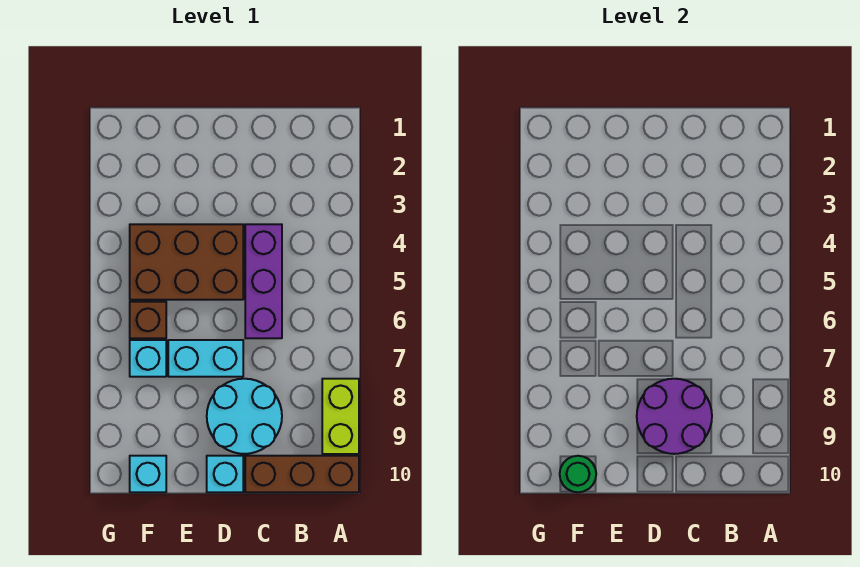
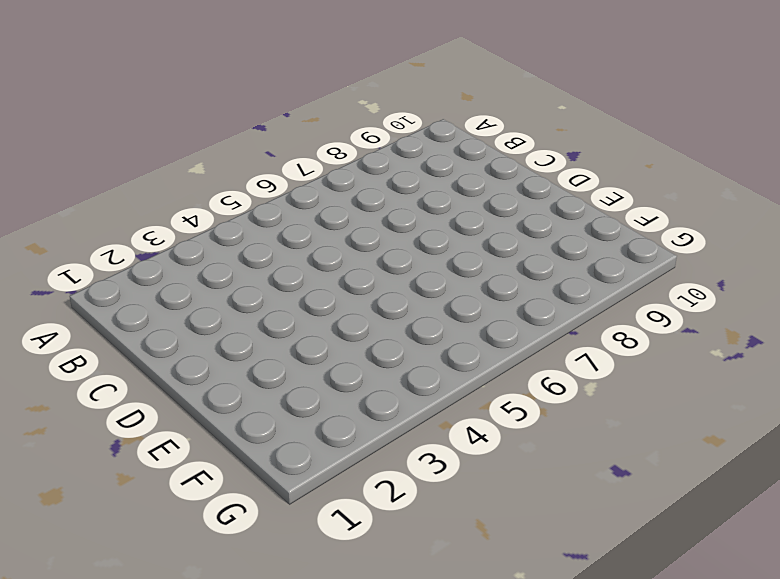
none -> lime brick A8:A9 level 1
none -> brown brick A10:C10 level 1
none -> purple brick C4:C6 level 1

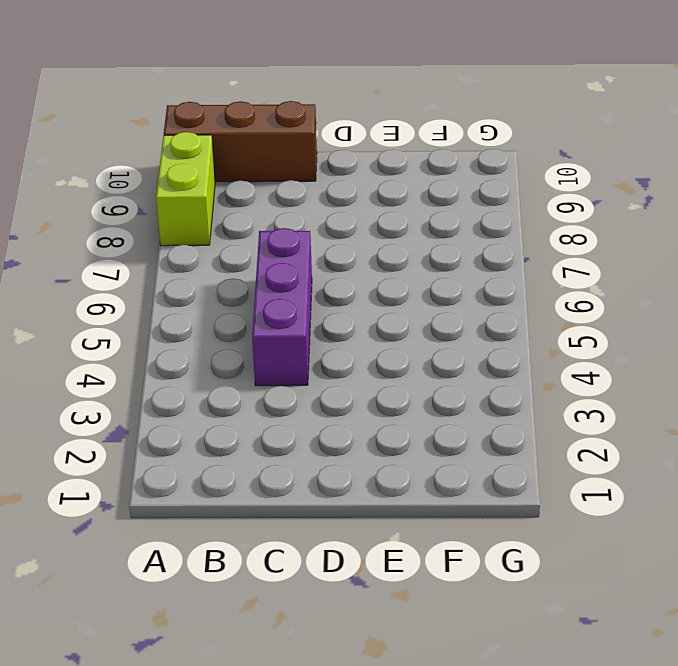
none -> cyan round brick C8:D9 level 1
none -> brown brick D4:F5 level 1
none -> cyan brick D7:E7 level 1

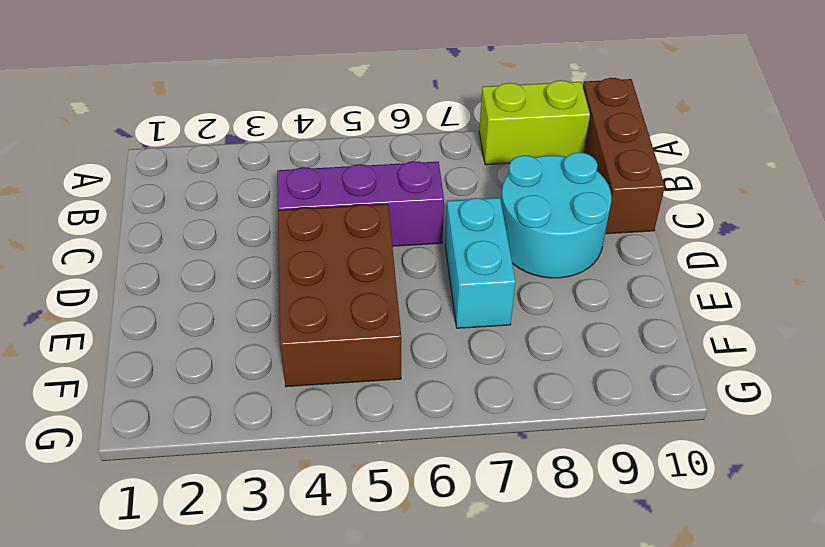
none -> cyan brick D10 level 1
none -> brown brick F6 level 1
none -> cyan brick F7 level 1

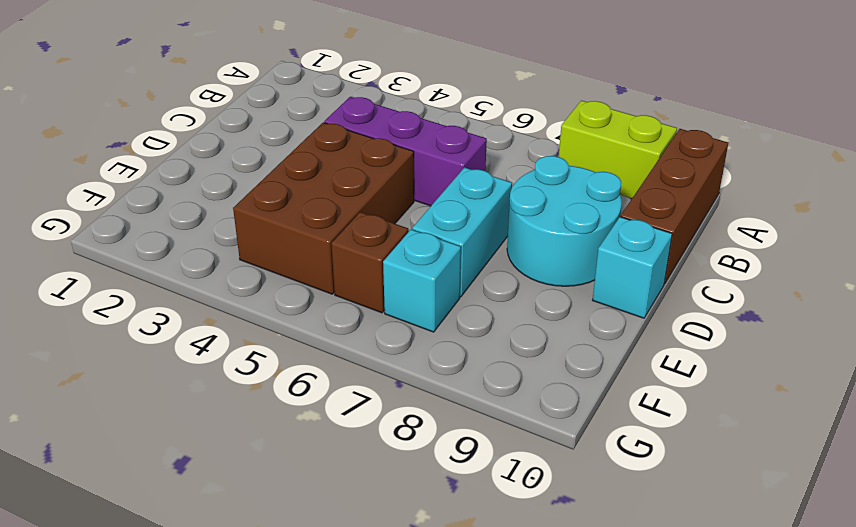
none -> cyan brick F10 level 1
none -> purple round brick C8:D9 level 2
none -> green round brick F10 level 2

